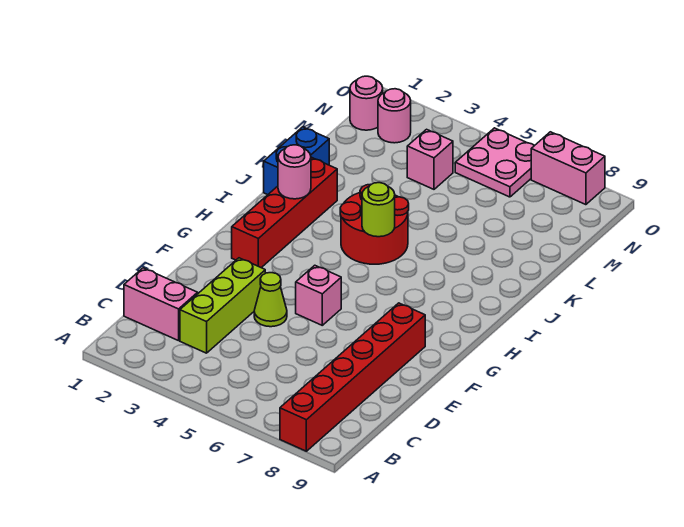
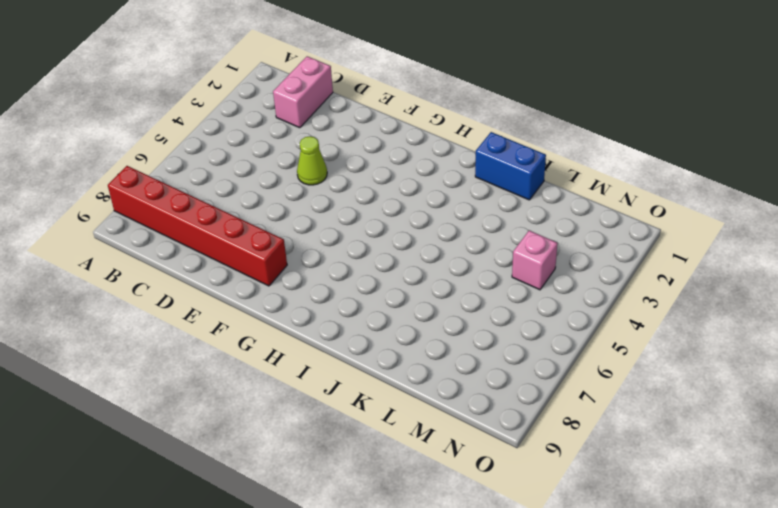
none -> lime brick C3:E3 level 1
none -> pink brick F5 level 1
none -> red brick G2:J2 level 1

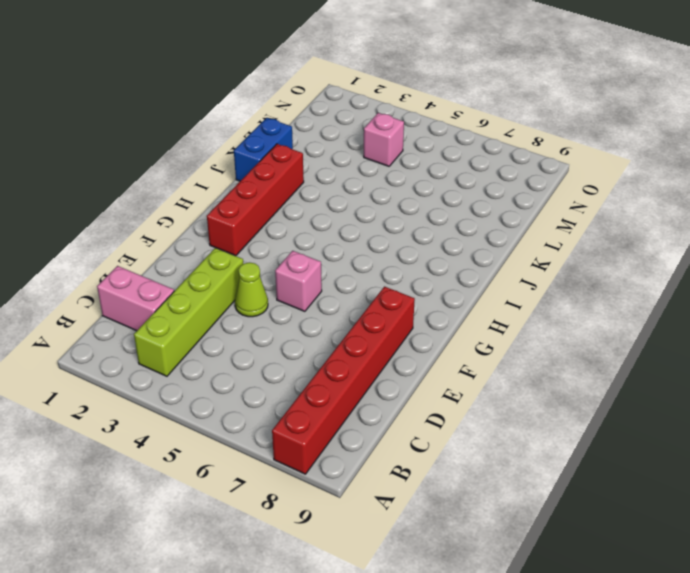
lime brick B3:E3 level 1 -> lime brick C3:E3 level 1
none -> red round brick I4:J5 level 1
none -> pink round brick N1 level 1
none -> pink round brick N2 level 1

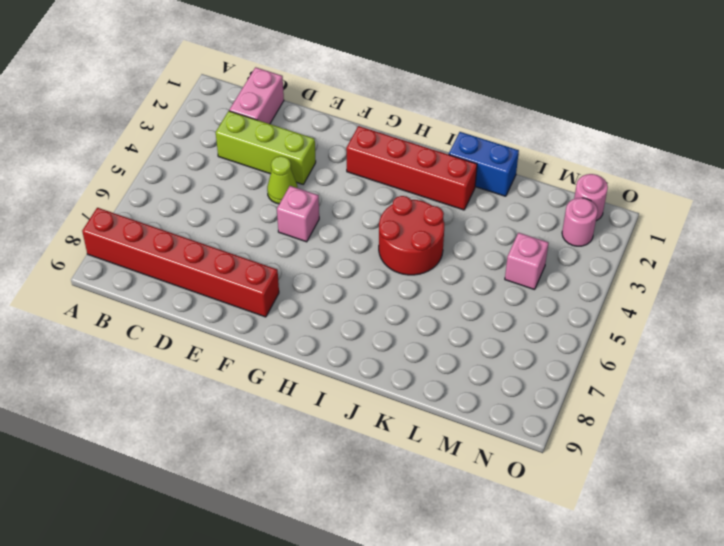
none -> pink plate N5:O6 level 1
none -> pink brick O7:O8 level 1
none -> pink round brick I2 level 2

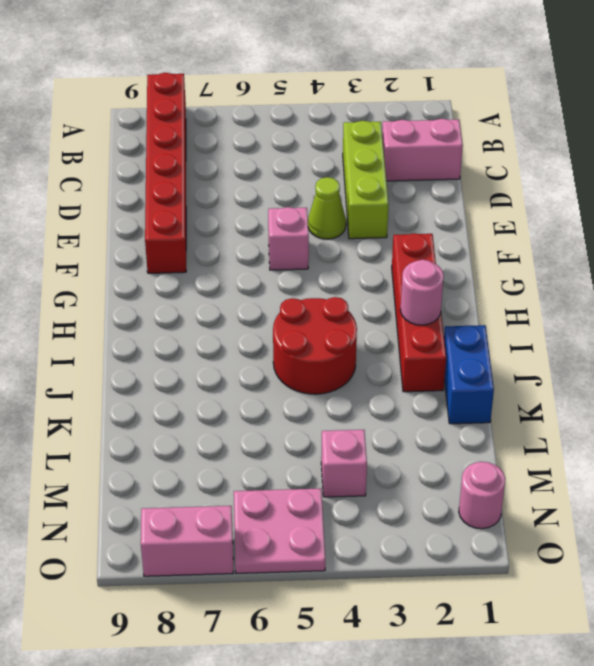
none -> pink round brick N2 level 1
none -> lime round brick I5 level 2

